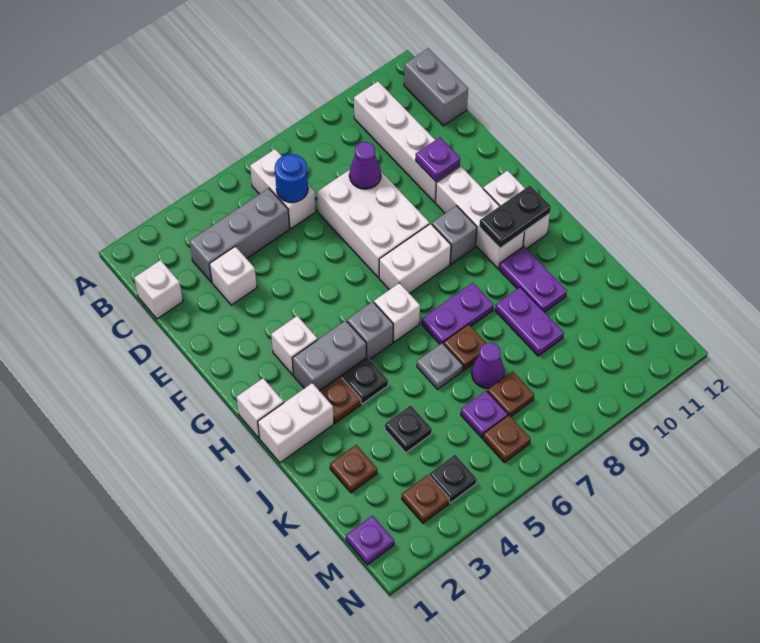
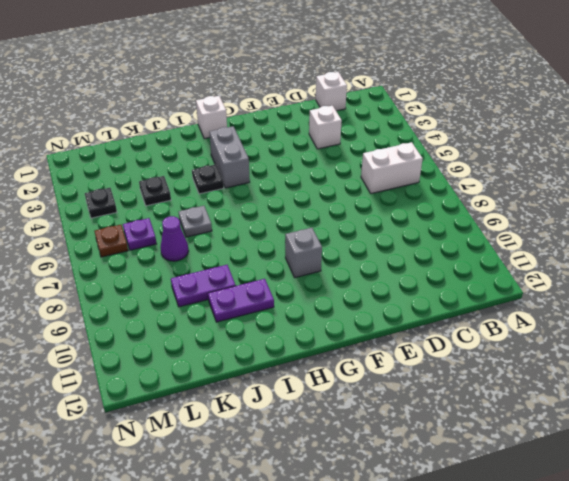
none -> white brick B10:E10 level 1
none -> grey brick B12:C12 level 1
none -> grey brick C3:C5 level 1
none -> white brick D7:F8 level 1

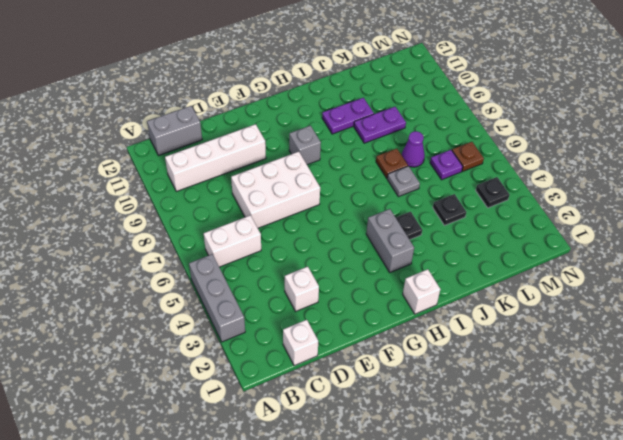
grey brick A3:A5 level 1 -> grey brick C3:C5 level 1
none -> white brick F10:H10 level 1
none -> white brick G3 level 1
none -> white brick G7:G8 level 1
none -> white brick G11:H11 level 1

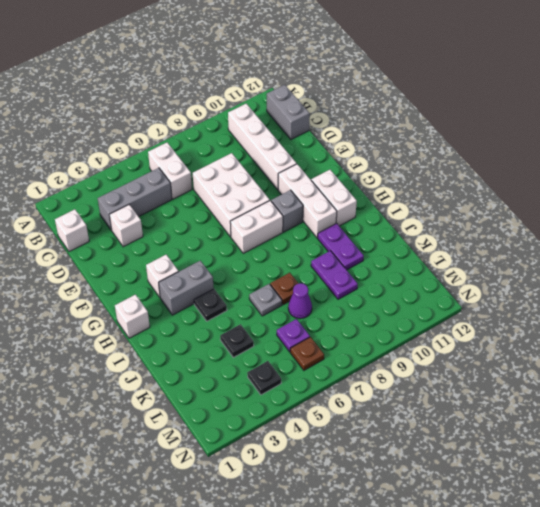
none -> grey brick H5 level 1
none -> white brick H6 level 1
none -> white brick I1:I2 level 1
none -> brown plate I3 level 1

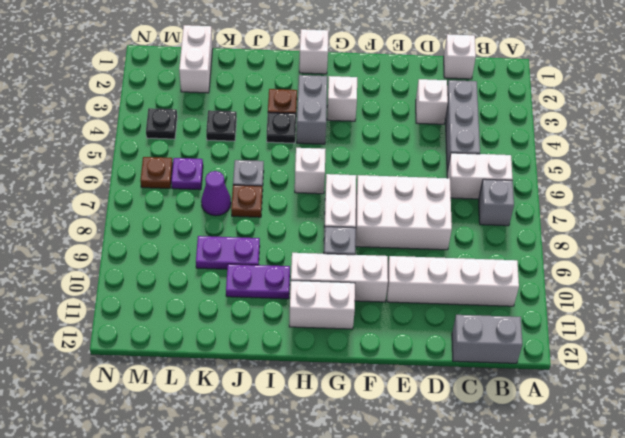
grey brick B7 level 1 -> grey brick H5 level 1
white brick L1:L2 level 1 -> white brick I1:I2 level 1
none -> purple plate I7:I8 level 1
none -> brown plate K2 level 1
none -> brown plate L7 level 1
none -> purple plate M1 level 1

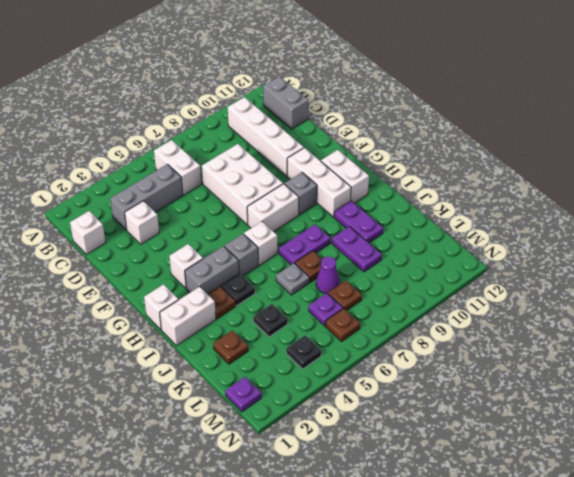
none -> brown plate M3 level 1
none -> blue round brick C6 level 2
none -> purple cone D8 level 2
none -> purple plate E10 level 2

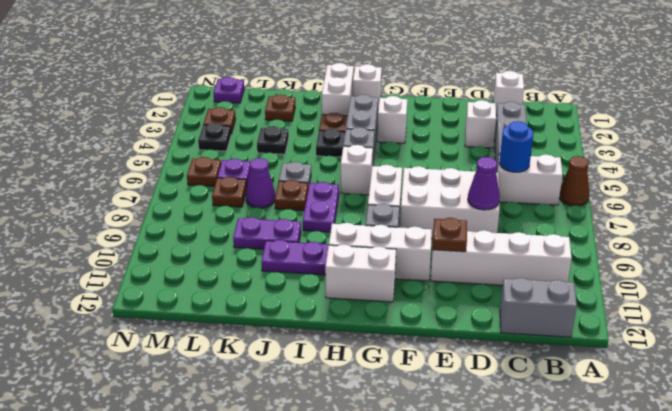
brown cone A6 level 1 -> none
brown plate E10 level 2 -> purple plate E10 level 2
none -> black plate H10:H11 level 2

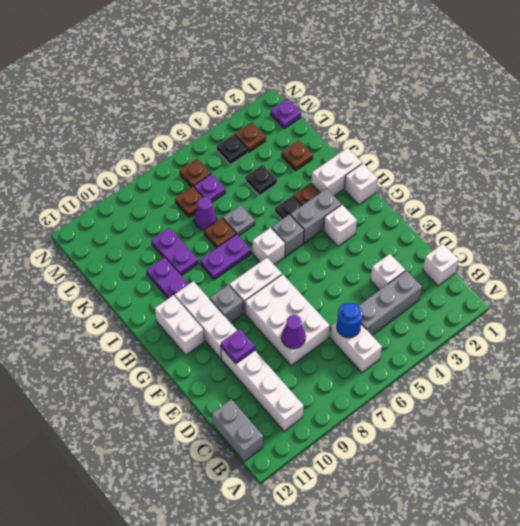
none -> black plate H10:H11 level 2

